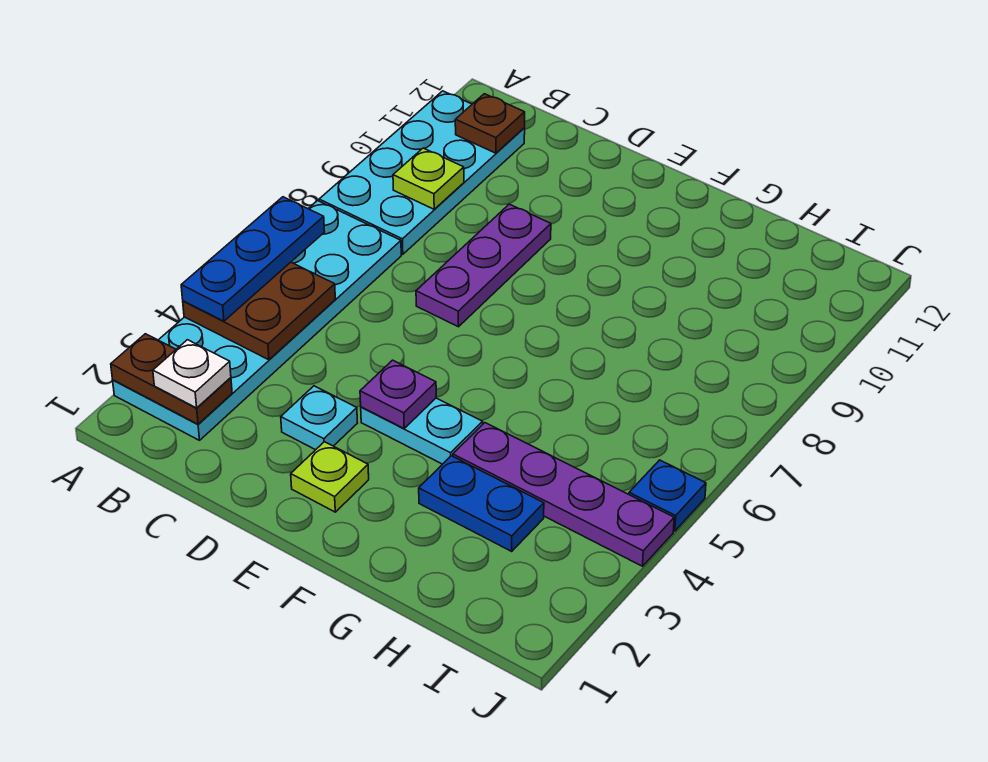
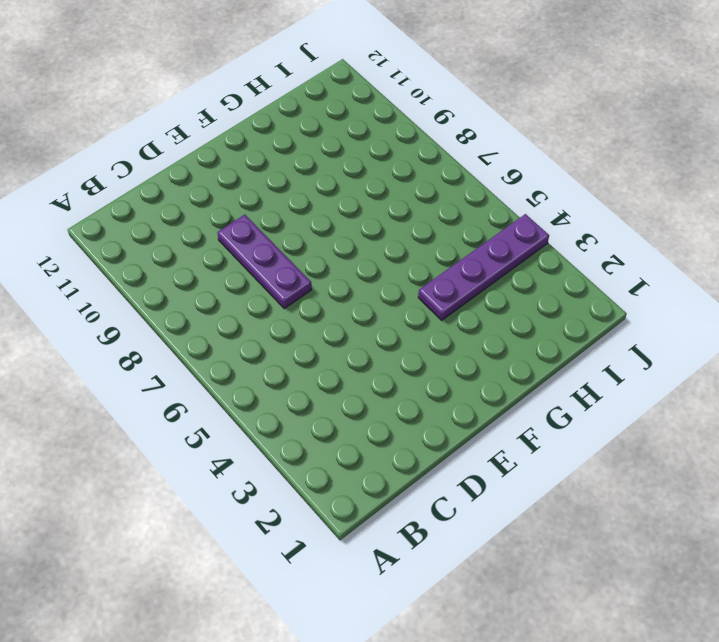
none -> cyan plate A2:B7 level 1
none -> cyan plate A8:B11 level 1
none -> cyan plate D3 level 1

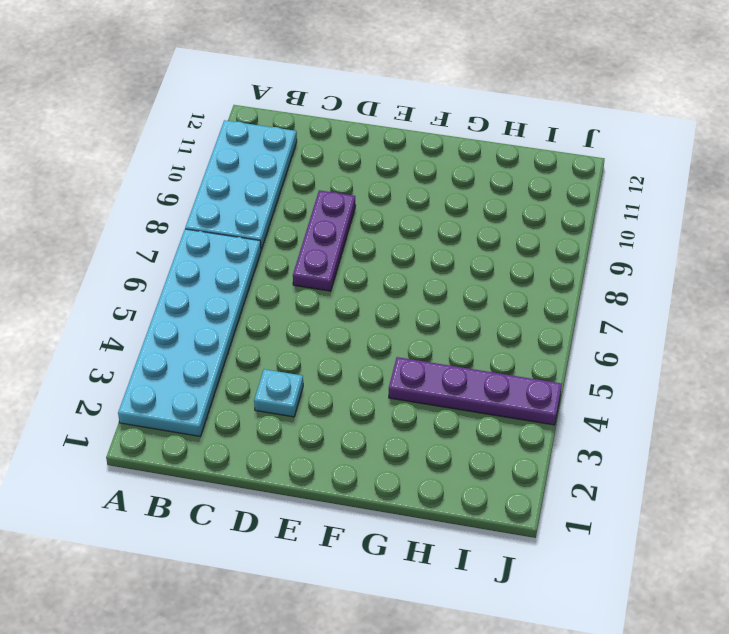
none -> lime plate E2 level 1
none -> cyan plate E4:F4 level 1
none -> blue plate G3:H3 level 1

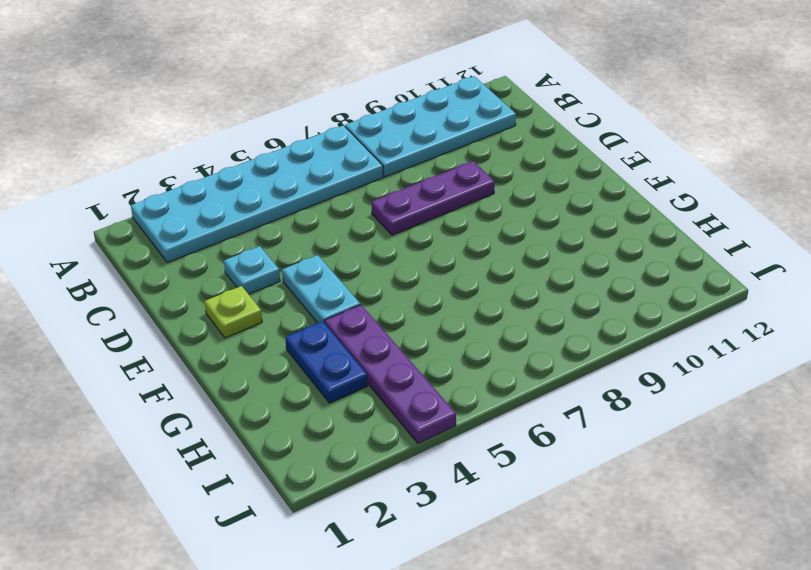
none -> blue plate J5 level 1
none -> brown plate A2:B2 level 2
none -> brown plate A4:B5 level 2

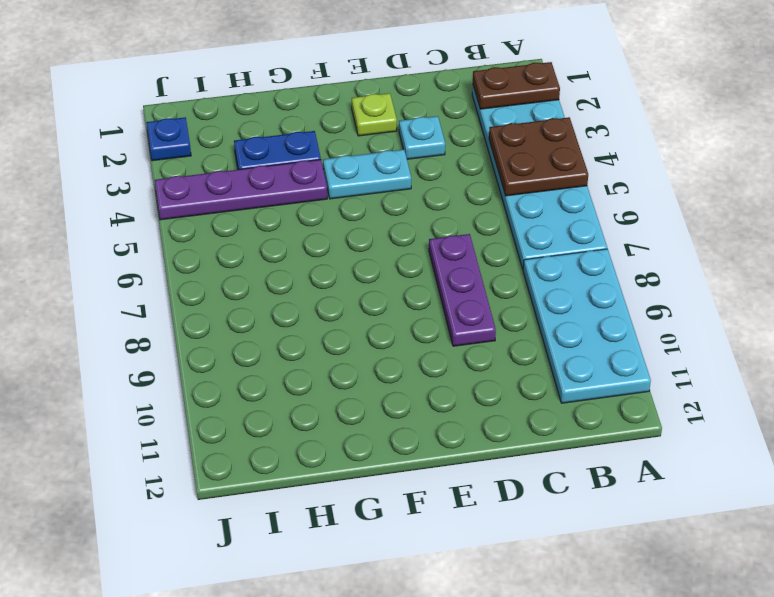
blue plate J2 level 1 -> blue plate J5 level 1
none -> lime plate B9 level 2
none -> brown plate B11 level 2
none -> purple plate E4 level 2

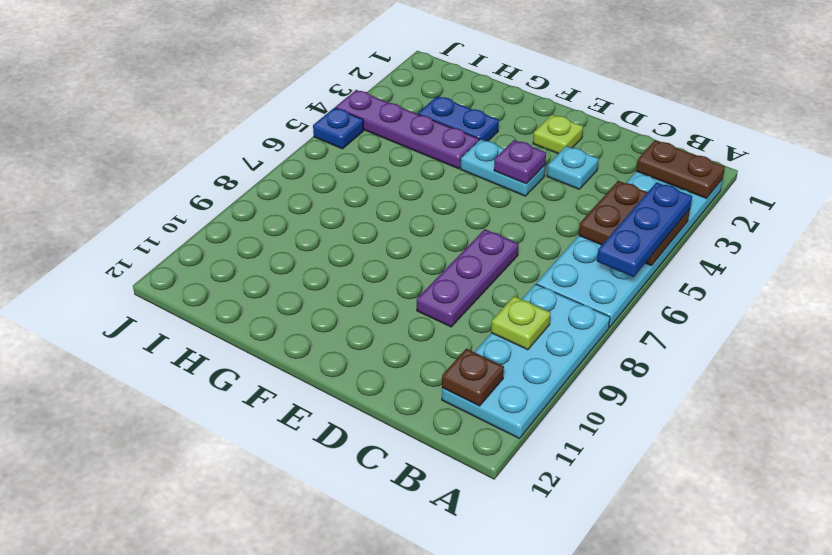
none -> white plate B2 level 3

